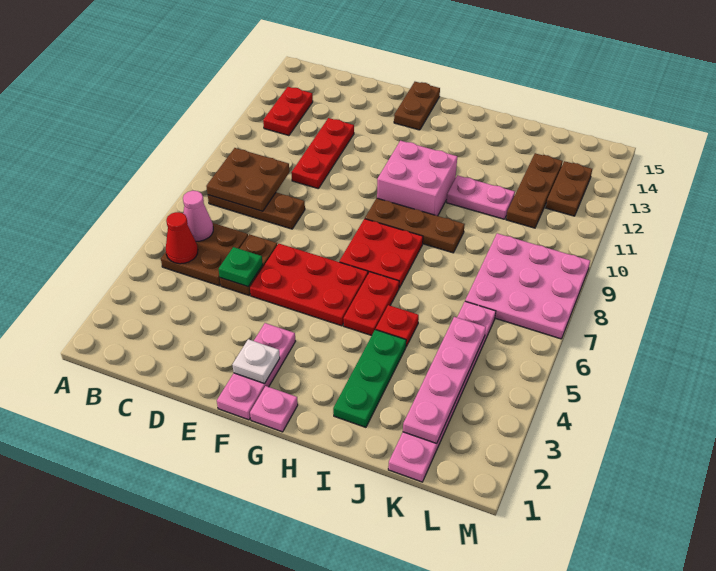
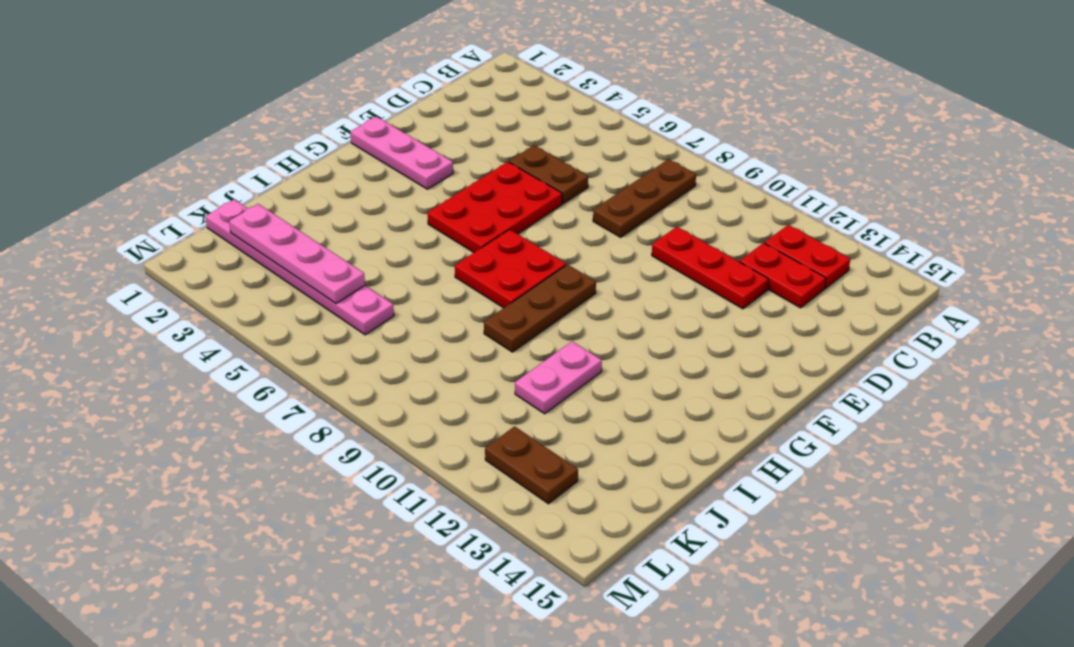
red plate C12:C13 level 1 -> red plate H5:H6 level 1
none -> brown plate B5:C6 level 1
none -> brown plate F14:F15 level 1
none -> pink plate G1 level 1

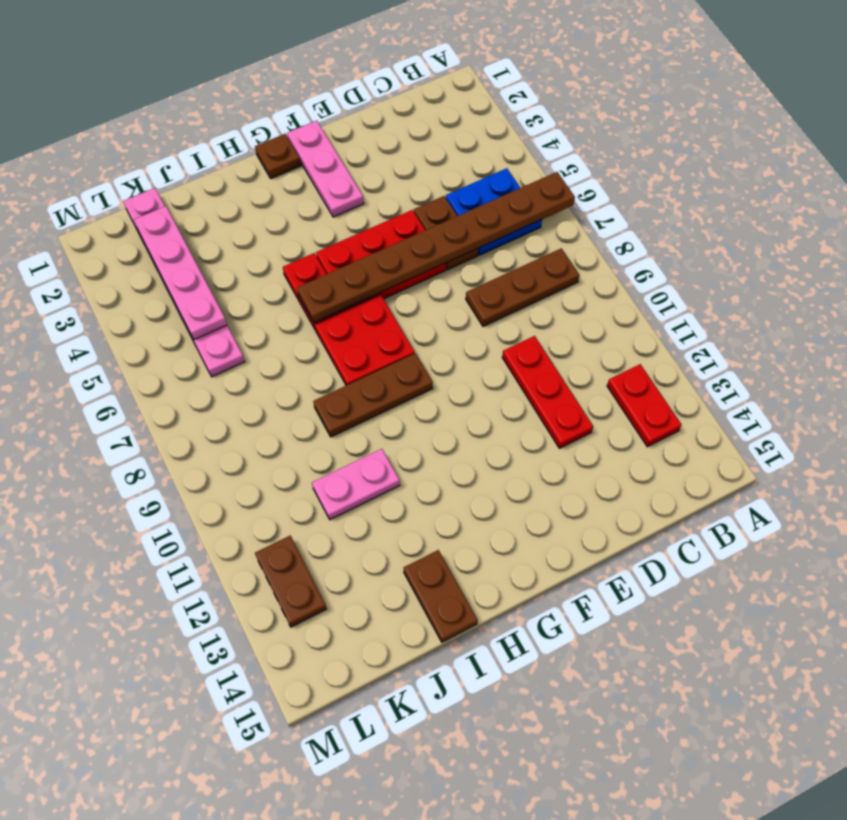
brown plate A6:H6 level 2 -> pink cone B6 level 2
blue plate B5:C6 level 1 -> brown plate B5:C6 level 1
brown plate G1 level 1 -> pink plate G1 level 1
brown plate I14:I15 level 1 -> brown plate F14:F15 level 1
none -> pink brick G10:H11 level 1
none -> green plate I2:I4 level 1
none -> red plate I5 level 1

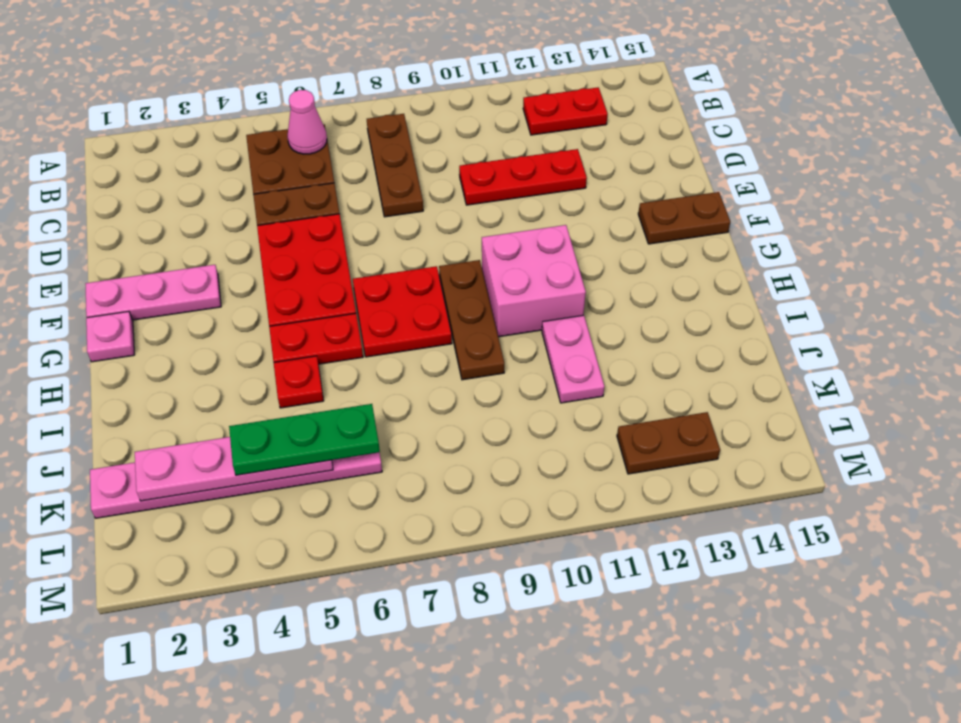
green plate K4:K6 level 3 -> green plate I2:I4 level 1
none -> pink plate K7:M9 level 1
none -> brown plate K11:K13 level 1
none -> red cone B5 level 2

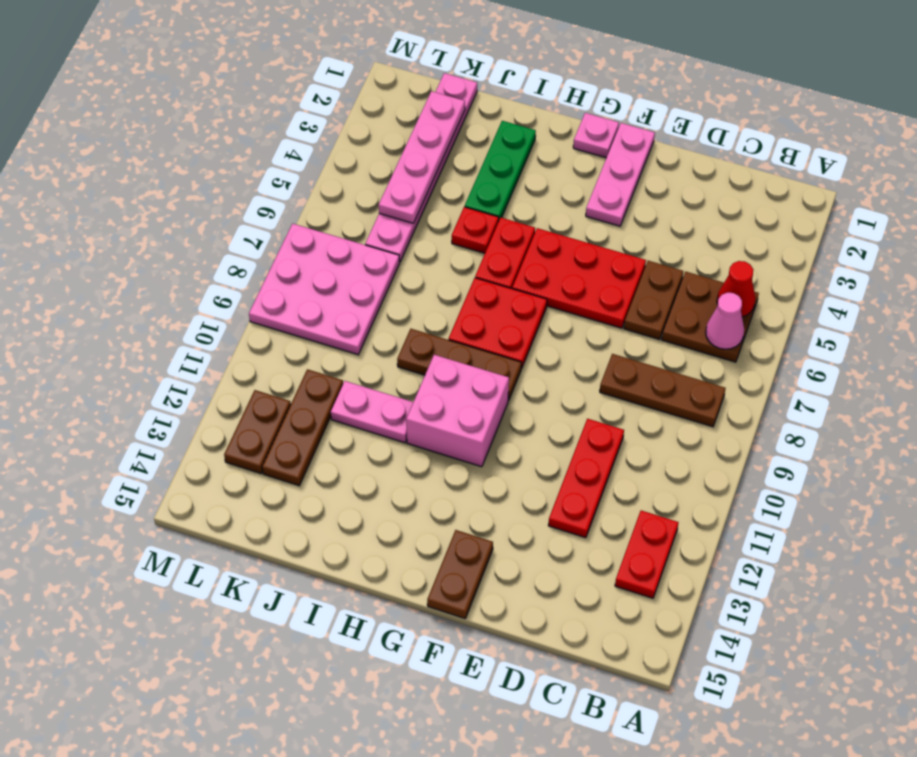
none -> brown plate B8:C9 level 2
none -> green plate D5 level 2
none -> white plate F2 level 2

